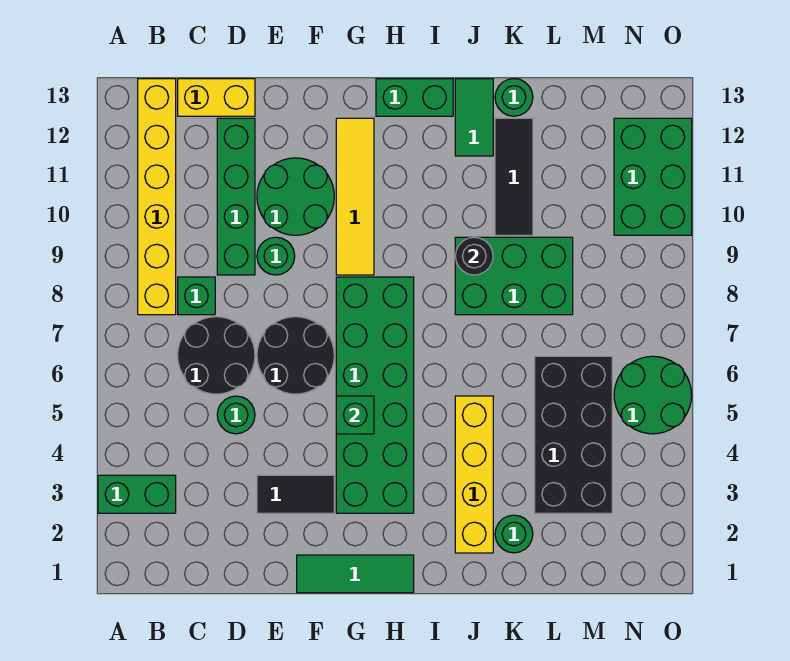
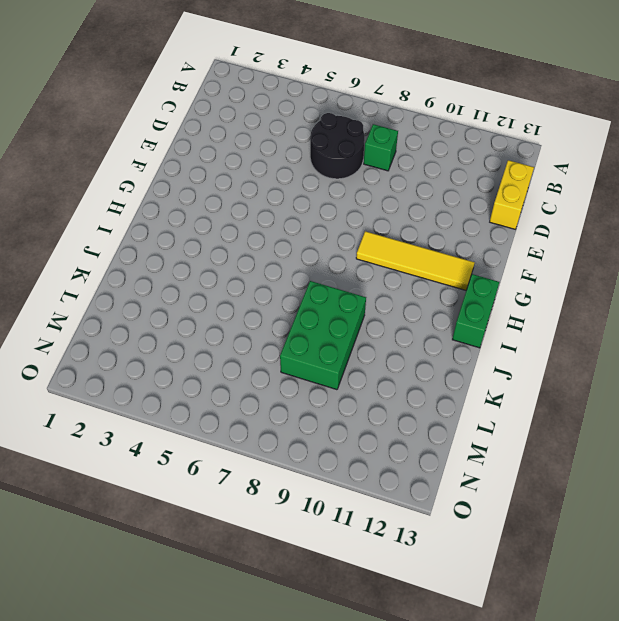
none -> green brick A3:B3 level 1
none -> yellow brick B8:B13 level 1
none -> green round brick D5 level 1

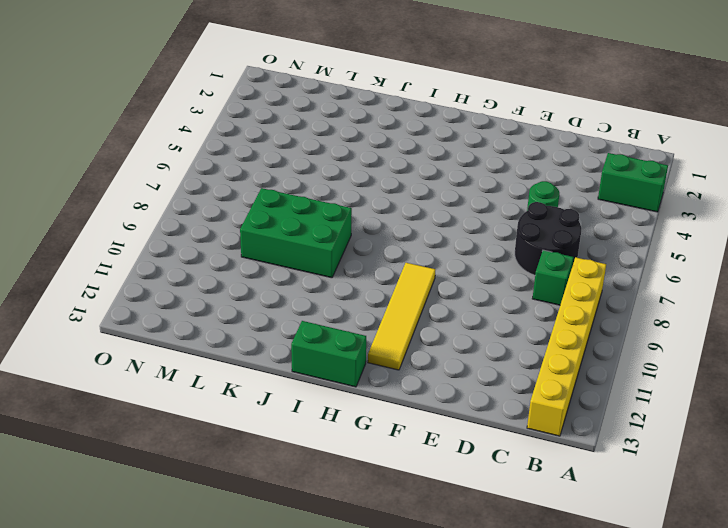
none -> yellow brick C13:D13 level 1
none -> green brick D9:D12 level 1
none -> black tile E3:F3 level 1

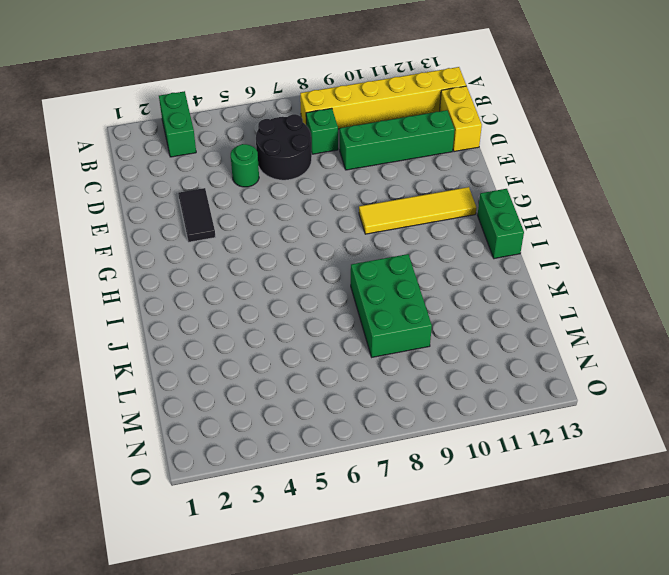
none -> black round brick E6:F7 level 1
none -> green round brick E9 level 1
none -> green round brick E10:F11 level 1

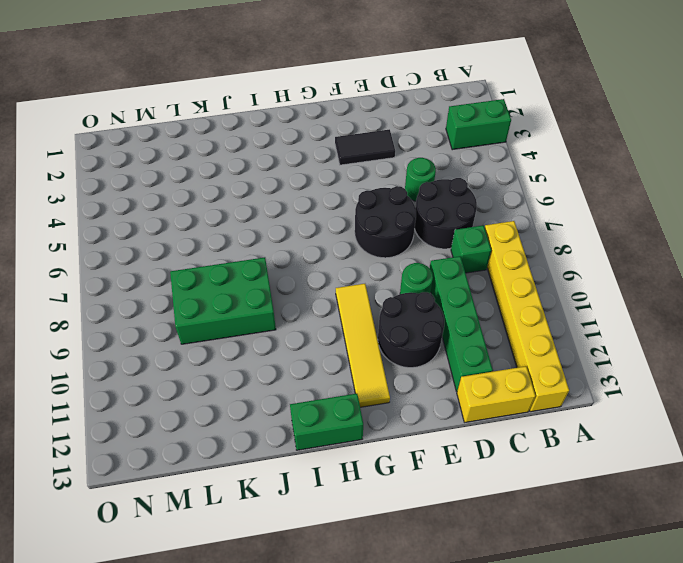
black round brick E10:F11 level 1 -> green round brick E10:F11 level 1
none -> green tile F1:H1 level 1
none -> green brick G3:H8 level 1
none -> yellow brick J2:J5 level 1

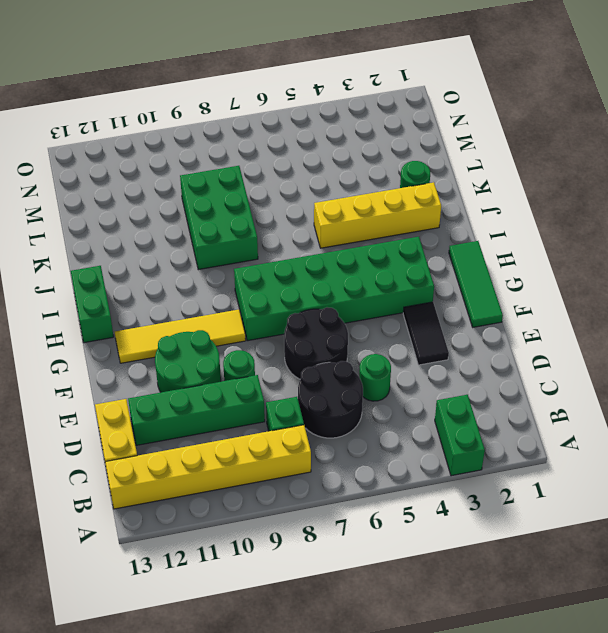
none -> green tile J12:J13 level 1
none -> black tile K10:K12 level 1
none -> green round brick K13 level 1

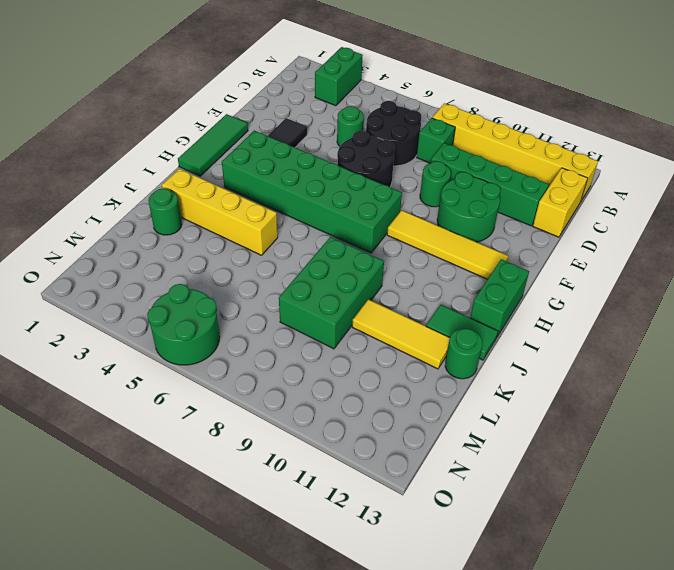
yellow tile K10:K12 level 1 -> black tile K10:K12 level 1
none -> black brick L3:M6 level 1
none -> green brick N10:O12 level 1
none -> green brick G5 level 2

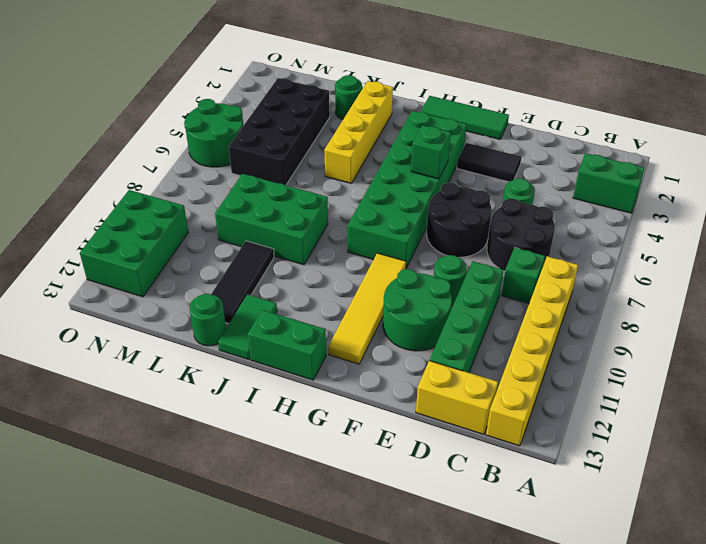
none -> black round brick J9 level 2

